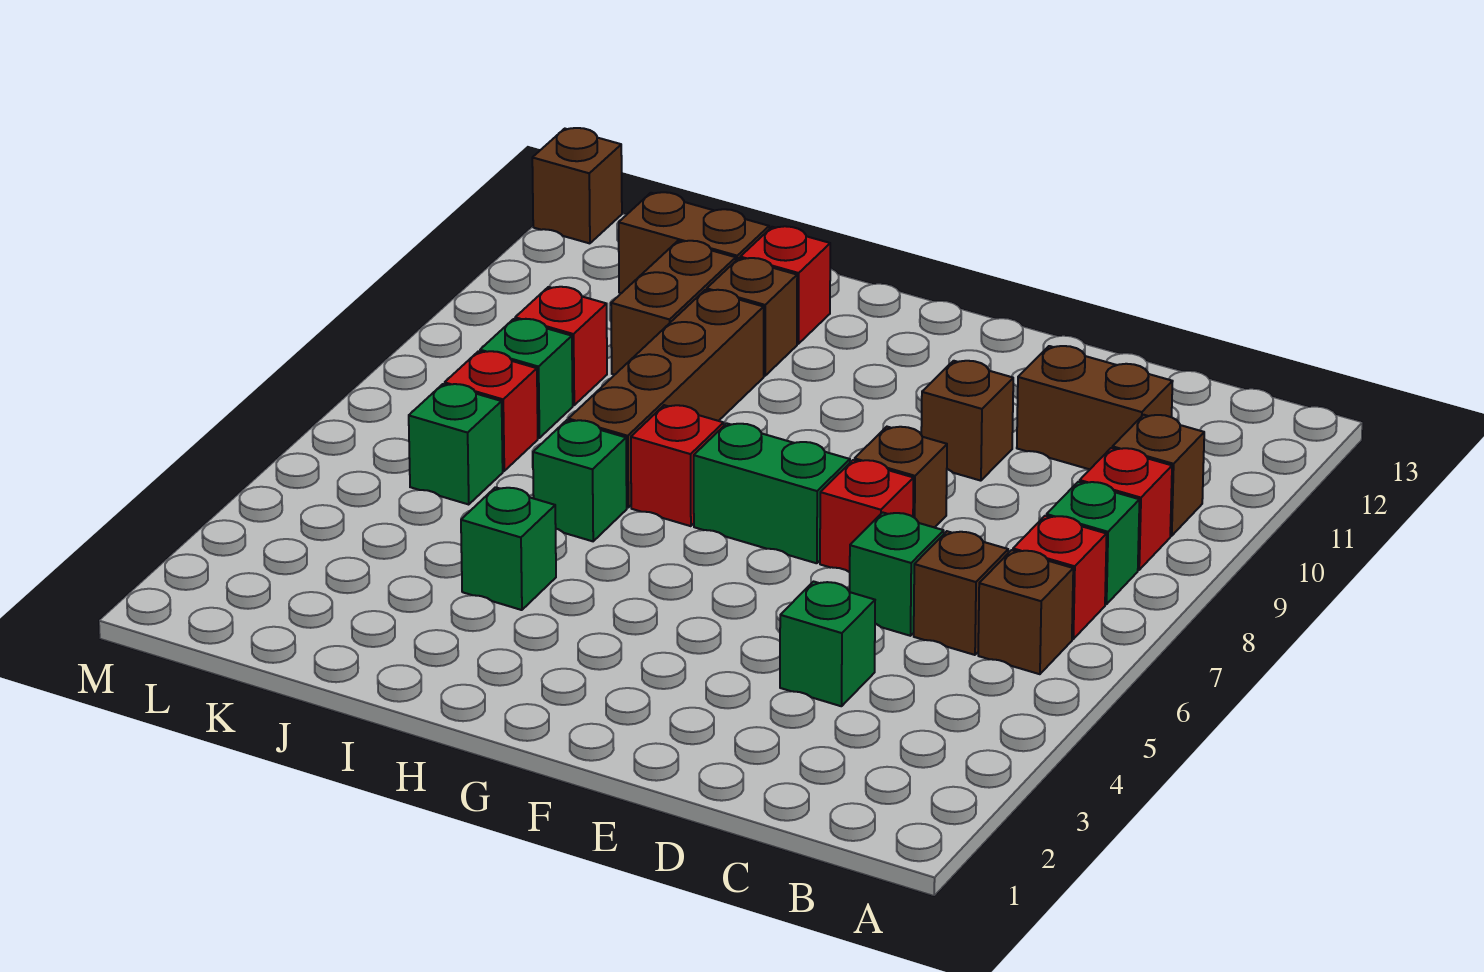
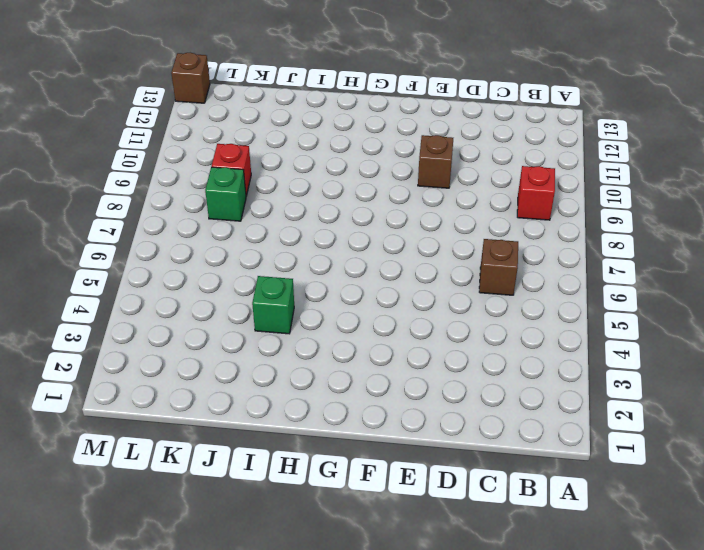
none -> brown brick B6 level 1
none -> red brick B7 level 1
none -> green brick B8 level 1

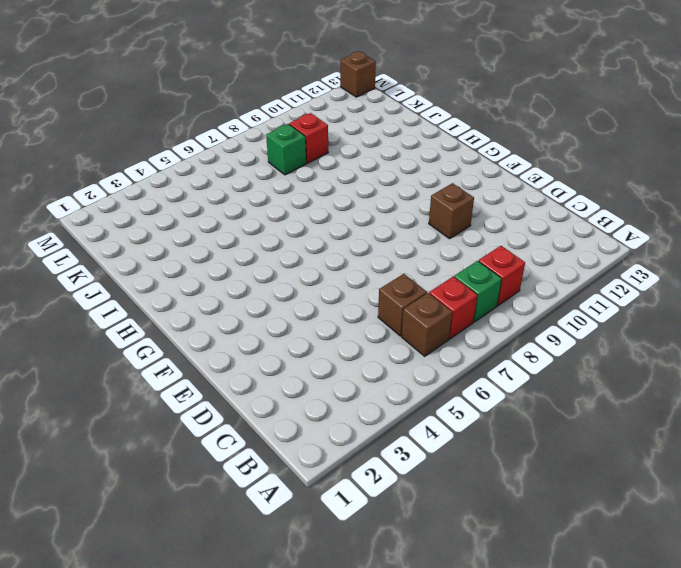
none -> brown brick B10 level 1
none -> brown brick C11:D11 level 1
none -> green brick D4 level 1

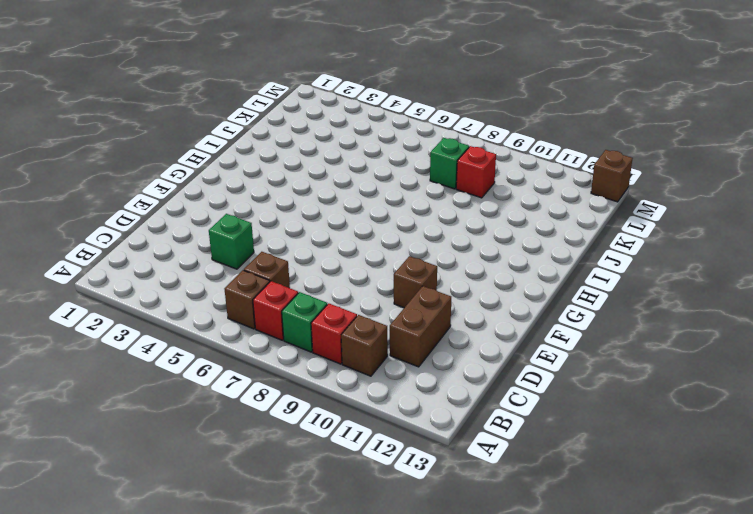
none -> green brick D6 level 1
none -> red brick E7 level 1
none -> brown brick E8 level 1

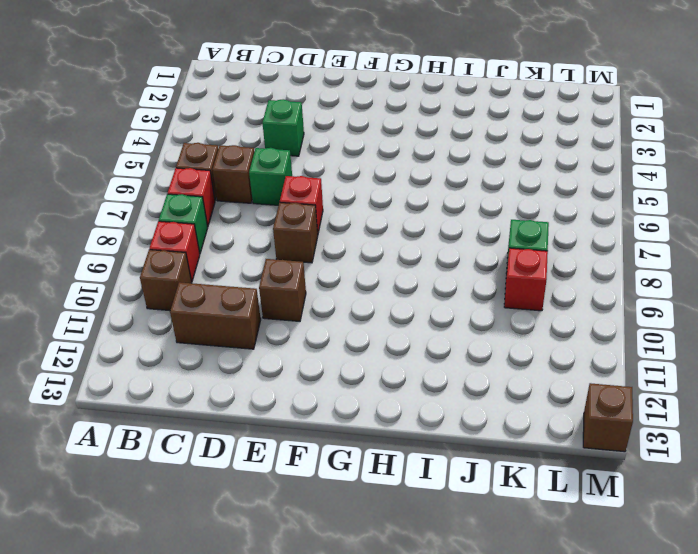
none -> green brick F7:G7 level 1
none -> red brick H7 level 1
none -> green brick I4 level 1

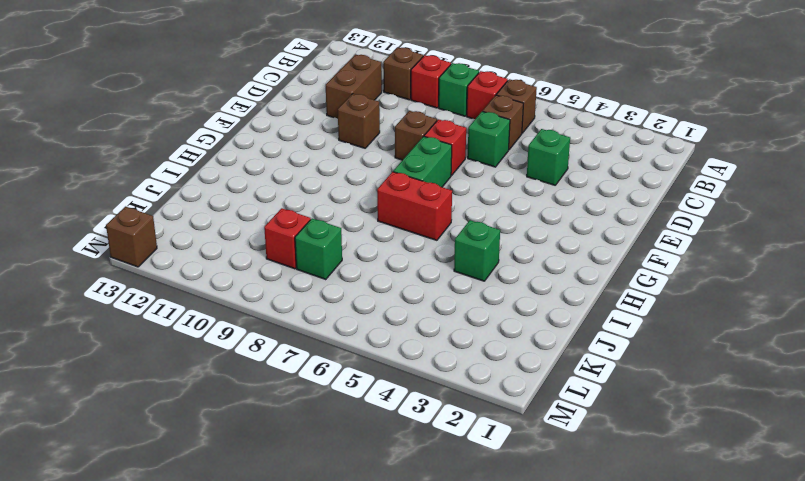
red brick H6:H7 level 1 -> red brick H7 level 1
none -> green brick I6 level 1
none -> brown brick I7:I10 level 1
none -> brown brick I11 level 1

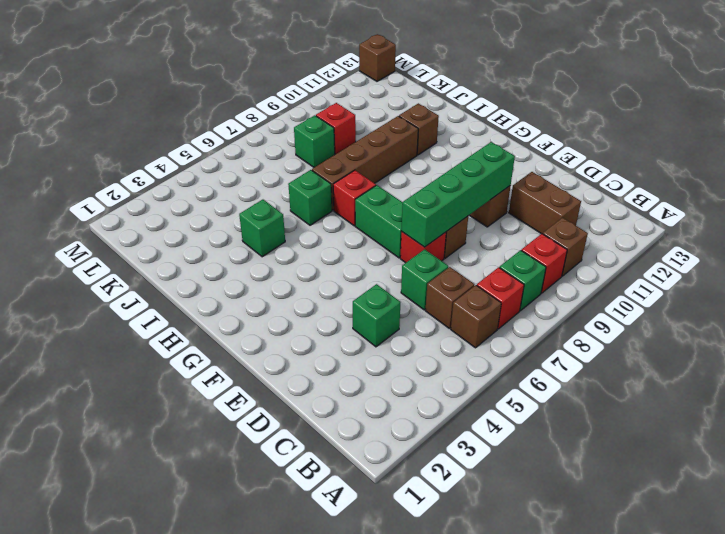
green brick E7:E10 level 2 -> none
none -> red brick I12 level 1
none -> brown brick J10:J11 level 1
none -> brown brick J12:K12 level 1

